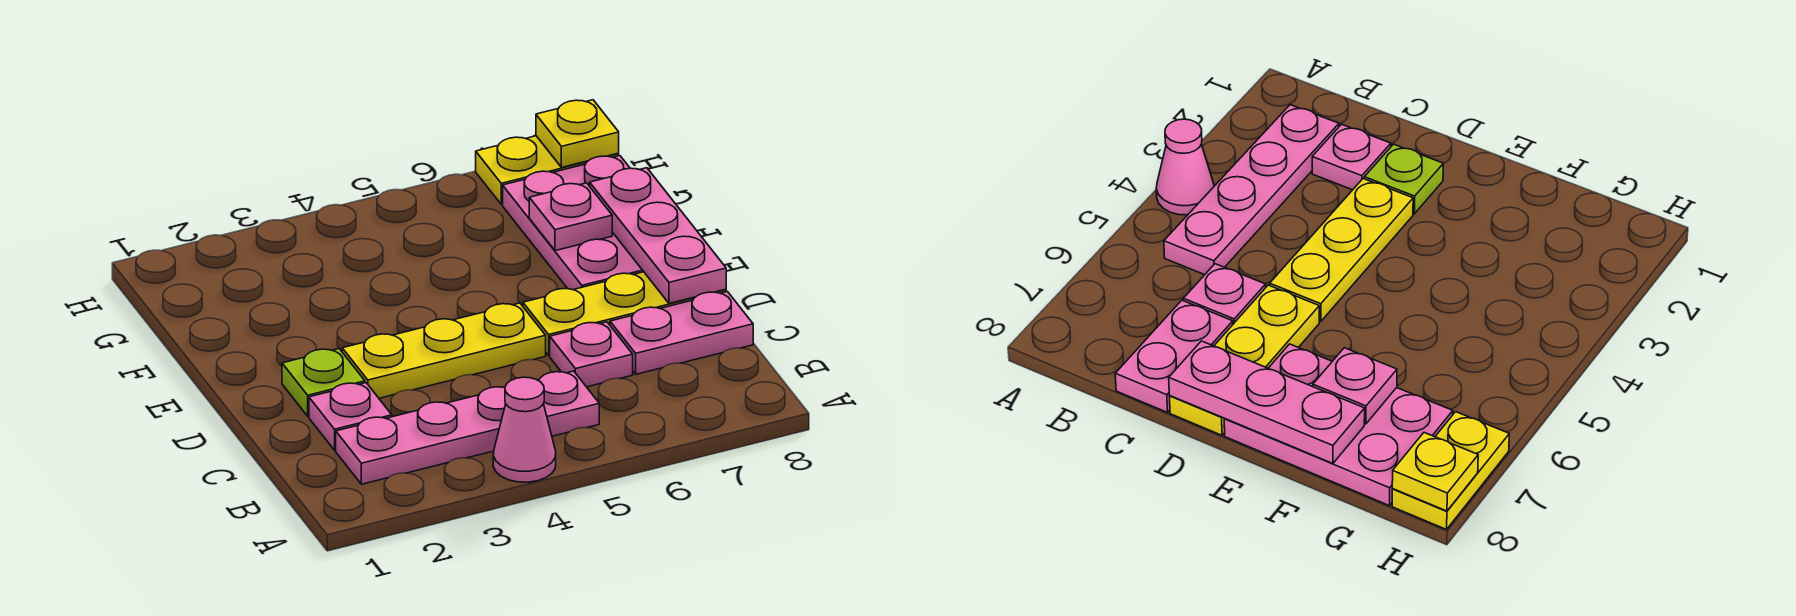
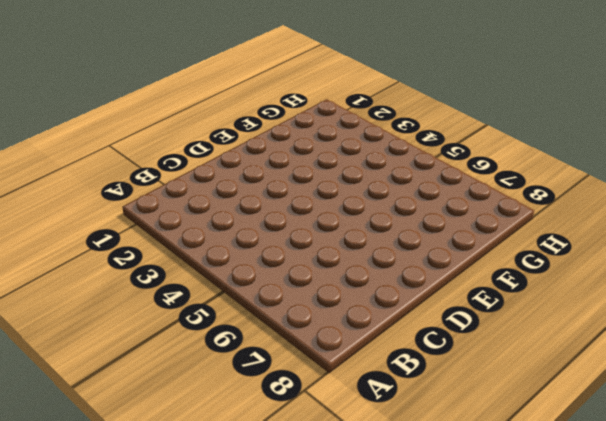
none -> pink cone A4 level 1
none -> pink plate B2:B5 level 1
none -> pink plate C2 level 1

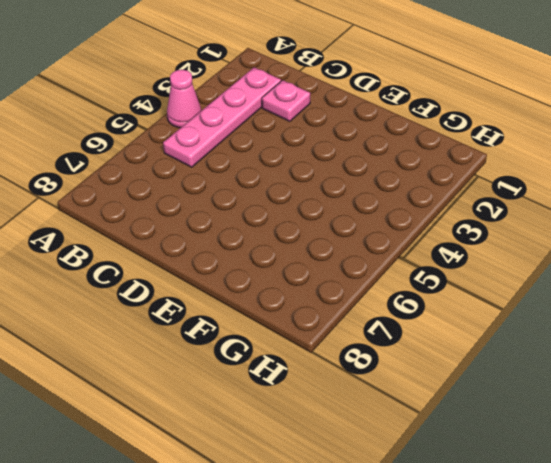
none -> pink plate C6 level 1
none -> pink plate C7:C8 level 1
none -> lime plate D2 level 1

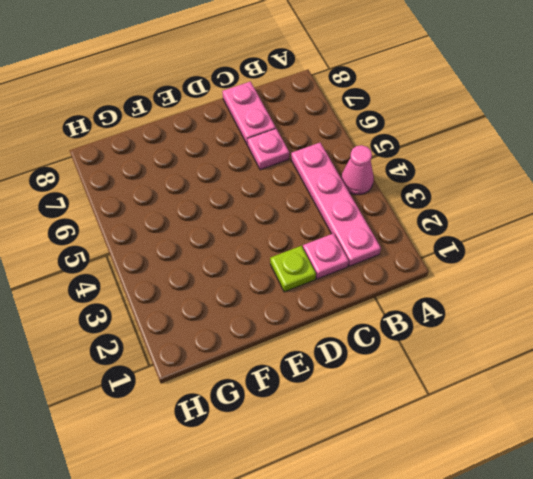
none -> yellow plate D3:D5 level 1
none -> yellow plate D6:D8 level 1
none -> pink plate E7:G8 level 1

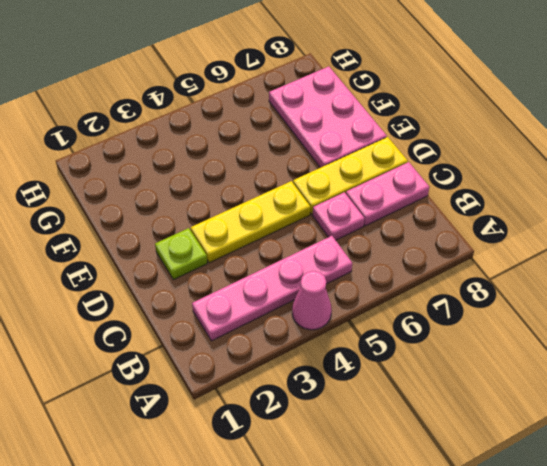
none -> pink plate C2 level 1
none -> yellow plate H7:H8 level 1
none -> pink plate D8:F8 level 2

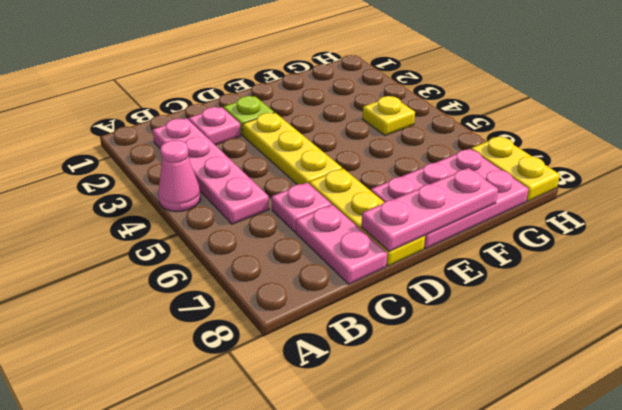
yellow plate G4 level 1 -> yellow plate H8 level 2
none -> pink plate F7 level 2

